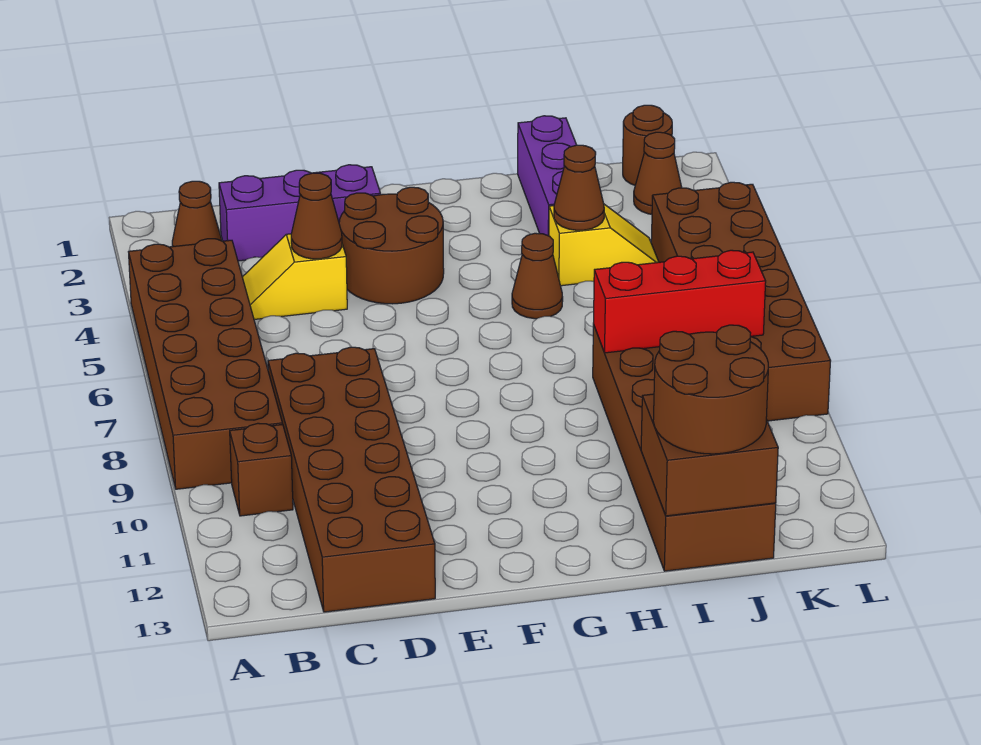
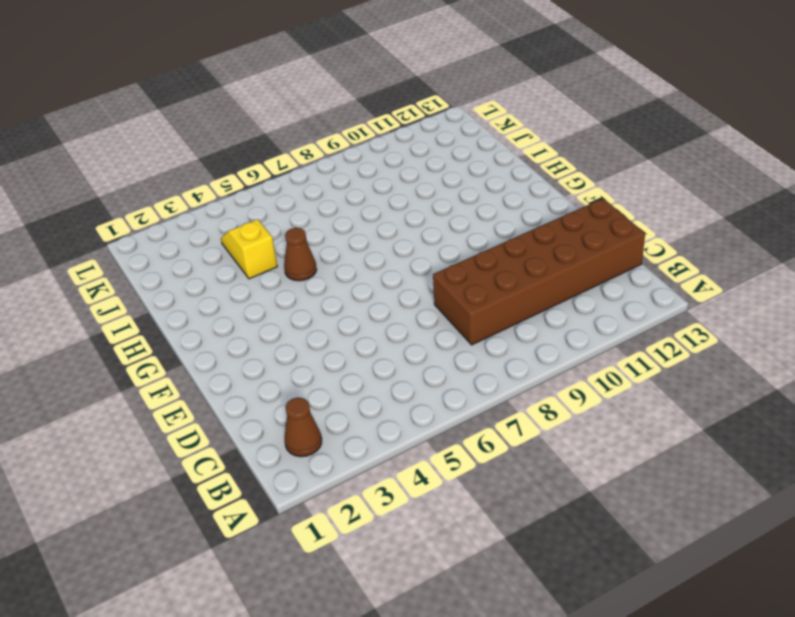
none -> brown brick A4:B9 level 1
none -> brown brick B10 level 1
none -> purple brick C2:E2 level 1

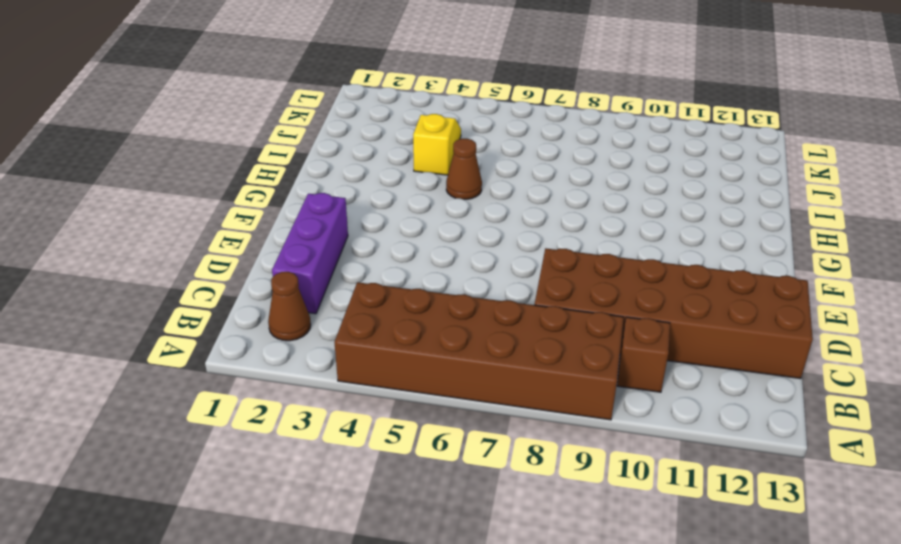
none -> yellow slope C4:D4 level 1 top D
none -> brown round brick E3:F4 level 1
none -> purple brick I1:I3 level 1

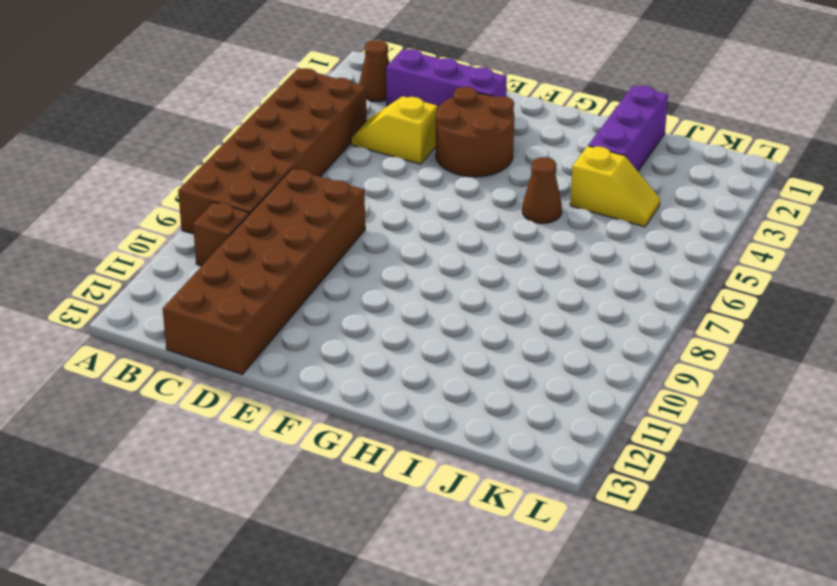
none -> brown brick I8:J13 level 1
none -> brown round brick K1 level 1
none -> brown cone K2 level 1

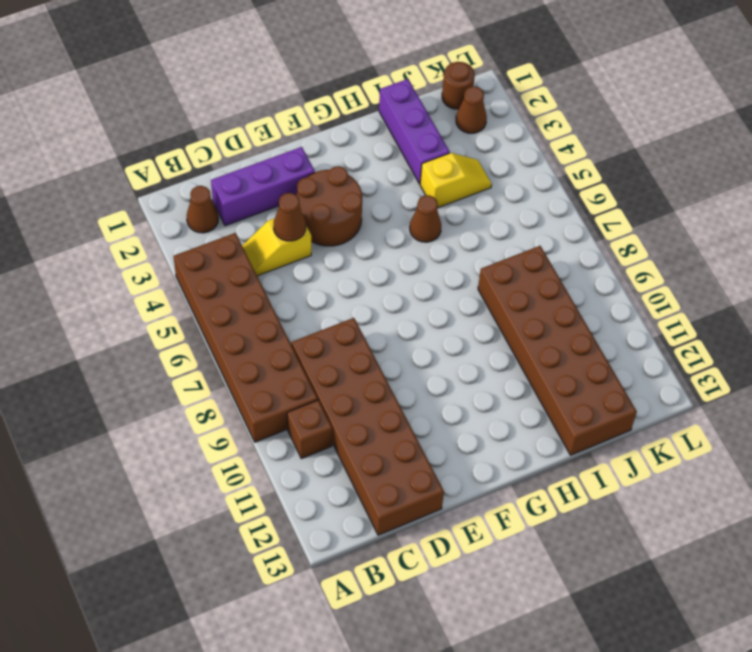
none -> brown brick K4:L9 level 1
none -> brown cone I4 level 2
none -> red brick I8:K8 level 2

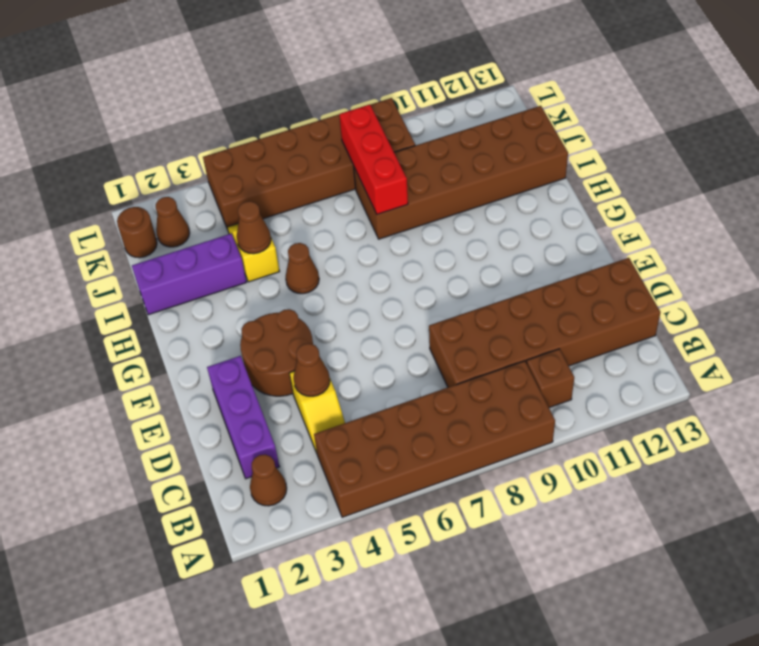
none -> brown brick I12:J13 level 2
none -> brown round brick I12:J13 level 3

